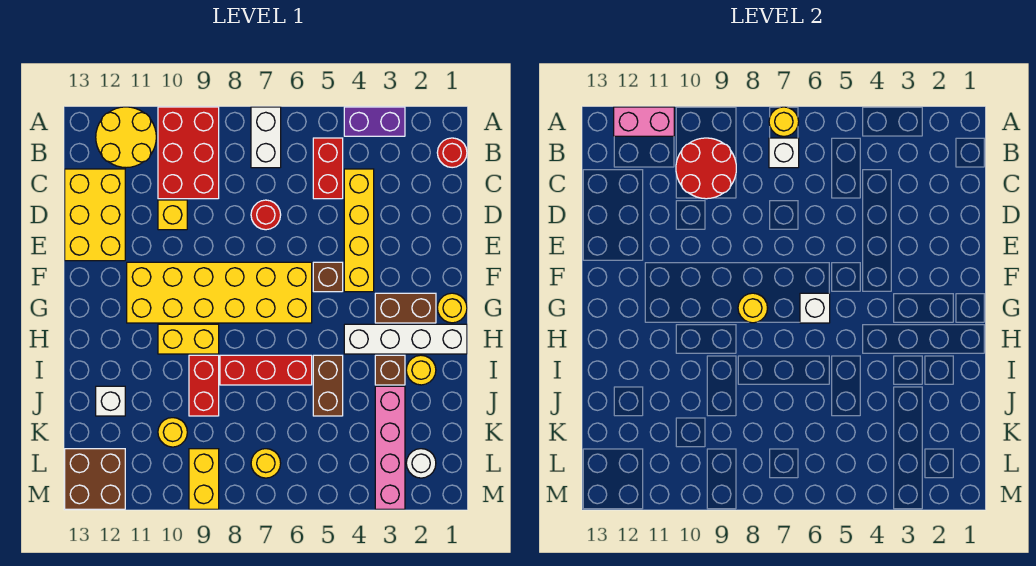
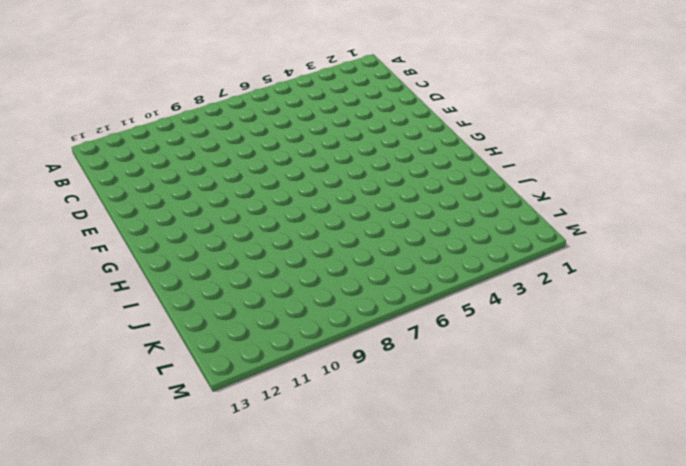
none -> purple brick A3:A4 level 1
none -> white brick A7:B7 level 1
none -> red brick A9:C10 level 1
none -> yellow round brick A11:B12 level 1

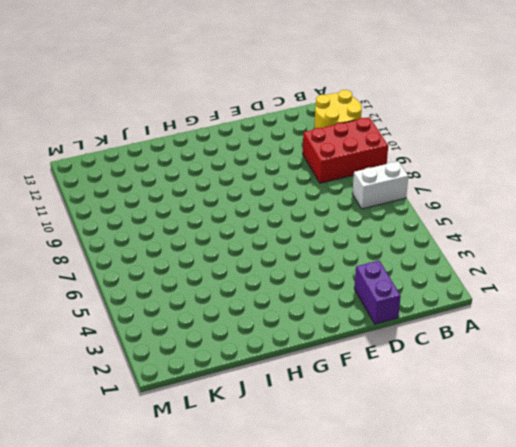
purple brick D1:D2 level 1 -> purple brick A3:A4 level 1
none -> red round brick B1 level 1
none -> red brick B5:C5 level 1
none -> yellow brick C4:F4 level 1
none -> yellow brick C12:E13 level 1

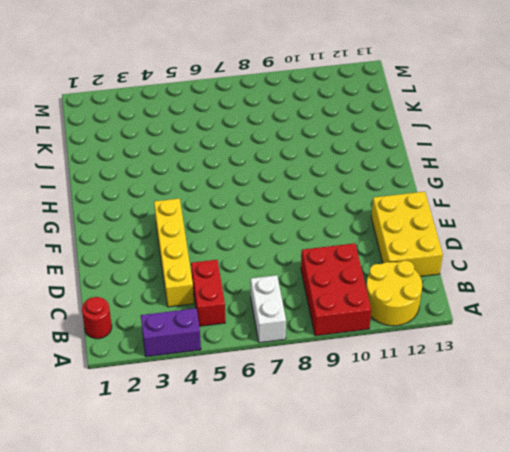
none -> red round brick D7 level 1
none -> yellow brick D10 level 1
none -> brown brick F5 level 1
none -> yellow brick F6:G11 level 1

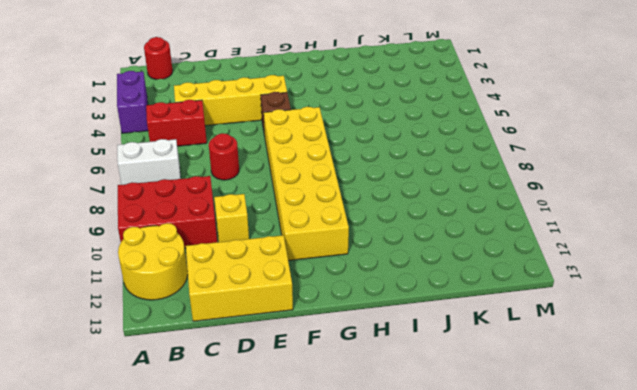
none -> yellow round brick G1 level 1
none -> brown brick G2:G3 level 1
none -> white brick H1:H4 level 1
none -> yellow brick H9:H10 level 1

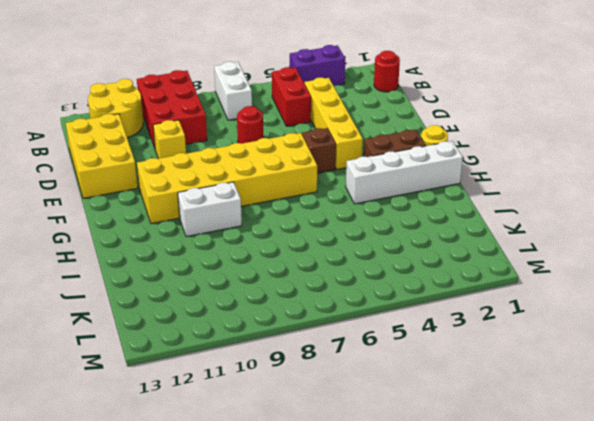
white brick H9:H10 level 1 -> yellow brick H9:H10 level 1
none -> yellow round brick I2 level 1
none -> brown brick I3 level 1
none -> brown brick I5:J5 level 1
none -> red brick I6:I8 level 1

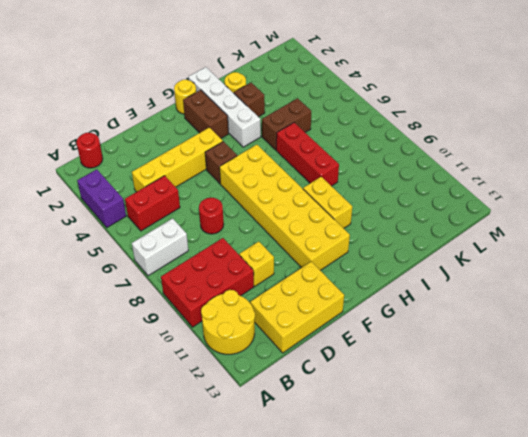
none -> red brick I9:J9 level 1
none -> pink brick J3:M3 level 1
none -> white brick J12 level 1
none -> yellow round brick K10 level 1

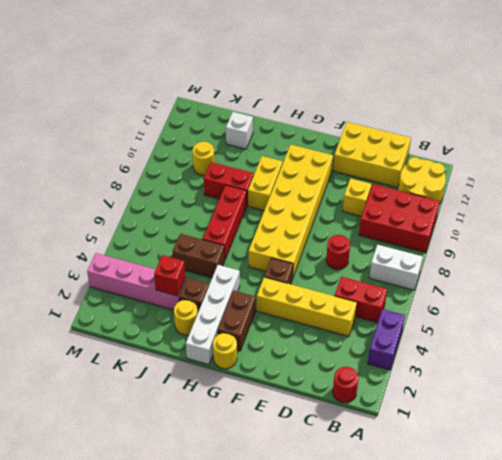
red brick J3 level 2 -> none
none -> white round brick L2 level 1
none -> yellow round brick L7 level 1
none -> yellow brick L9:M9 level 1
none -> brown brick L12:M13 level 1

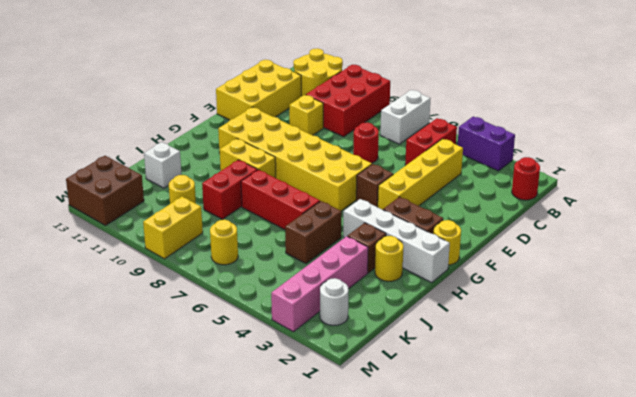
none -> yellow round brick A7 level 2
none -> pink brick A11:A12 level 2
none -> white brick B7 level 2
none -> red round brick B9:C10 level 2

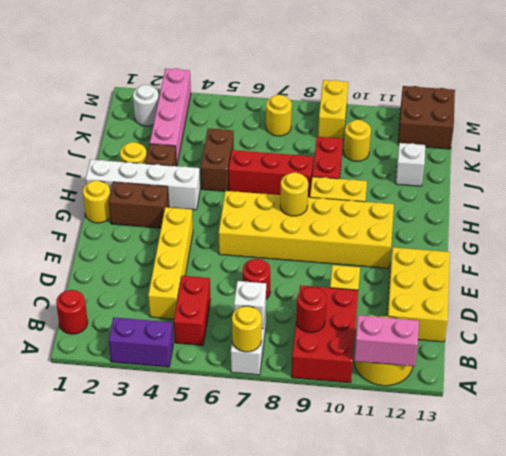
red round brick B9 level 2 -> red round brick B9:C10 level 2
none -> brown brick F5 level 1
none -> white brick G6 level 2

